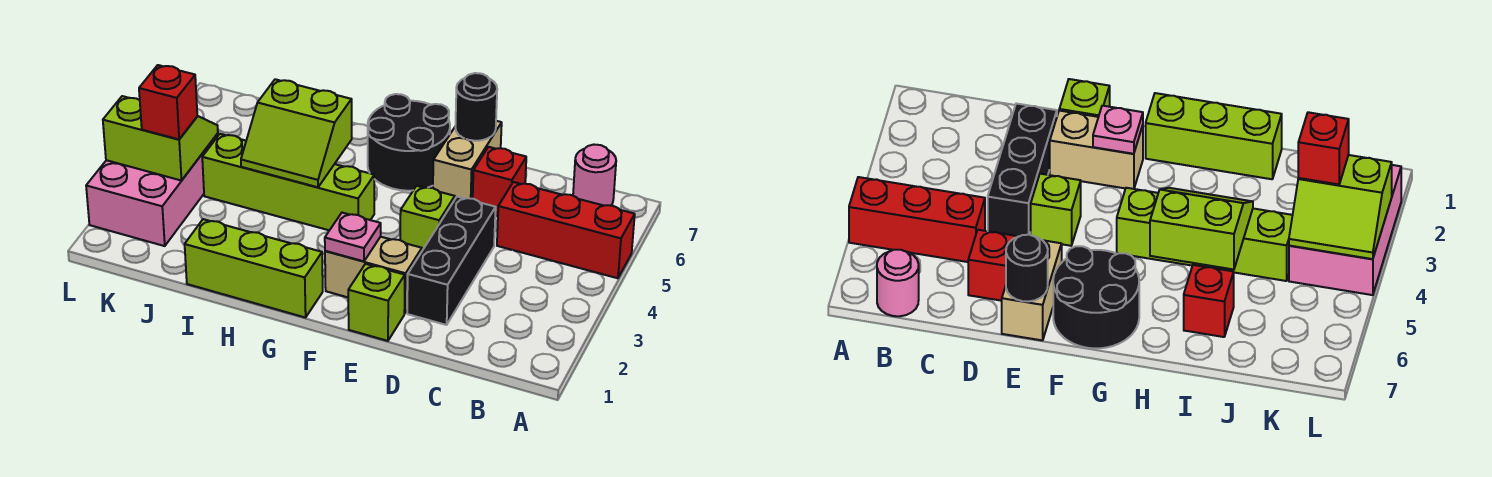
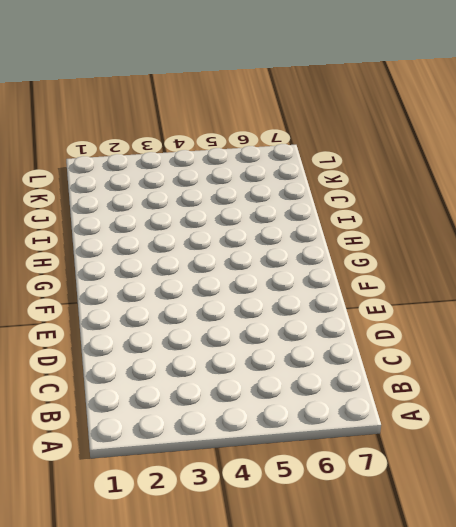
none -> red brick A5:C5 level 1
none -> pink round brick B7 level 1
none -> black brick D2:D4 level 1

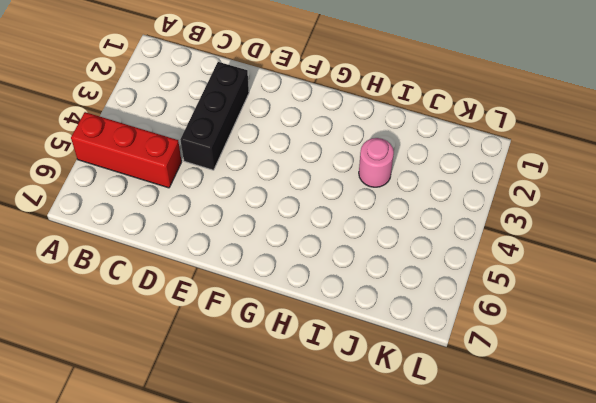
pink round brick I3 level 1 -> pink round brick B7 level 1
none -> red brick D6 level 1
none -> lime brick E1 level 1
none -> tan brick E2:F2 level 1

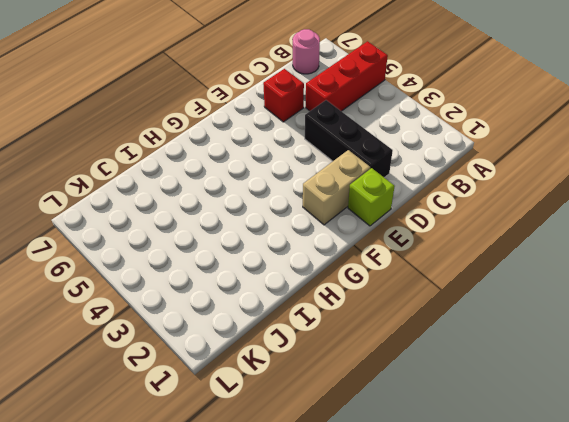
none -> lime brick E4 level 1
none -> tan brick E6:E7 level 1
none -> black round brick F6:G7 level 1

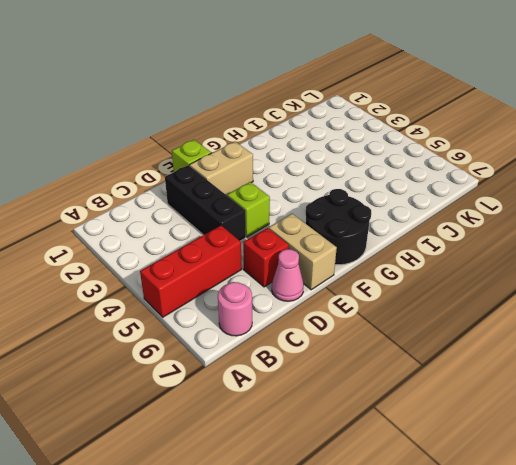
pink cone D7 level 1 -> none
none -> lime brick G1:I1 level 1
none -> lime brick G4:J4 level 1
none -> red brick I6 level 1

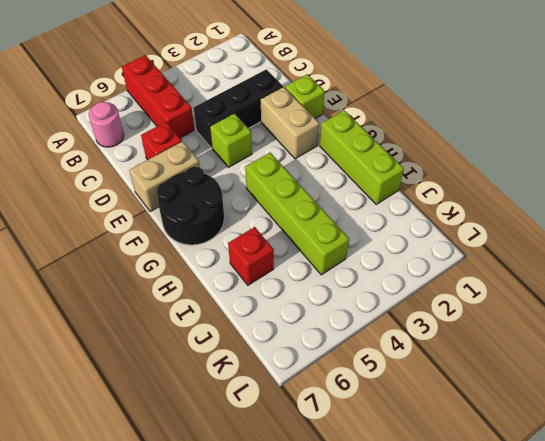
none -> pink brick K2:L4 level 1
none -> black round brick E7 level 2
none -> pink plate F2 level 2

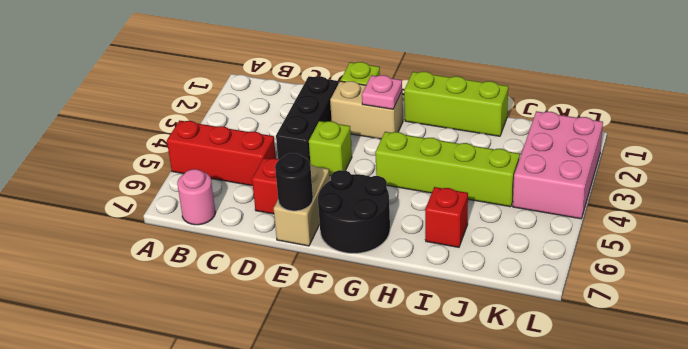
none -> lime slope H4:I5 level 2 top 5
none -> lime slope K3:L4 level 2 top 3
none -> red brick K3 level 3

